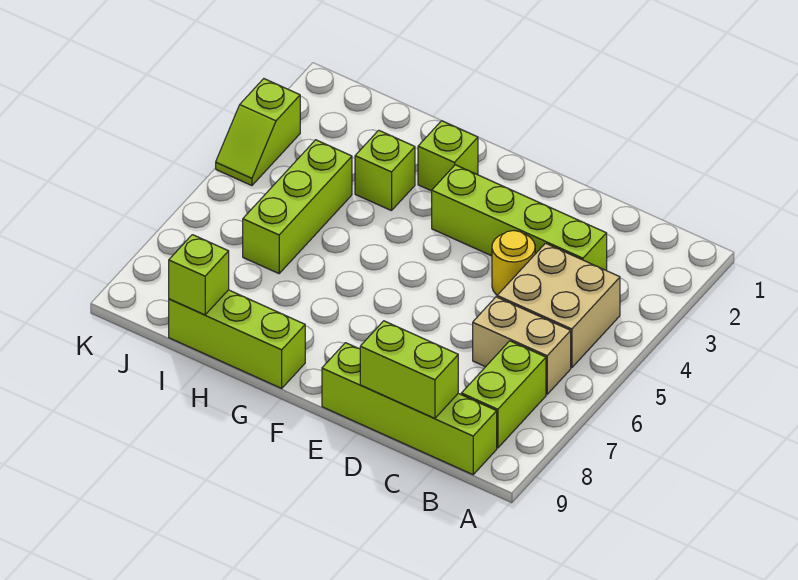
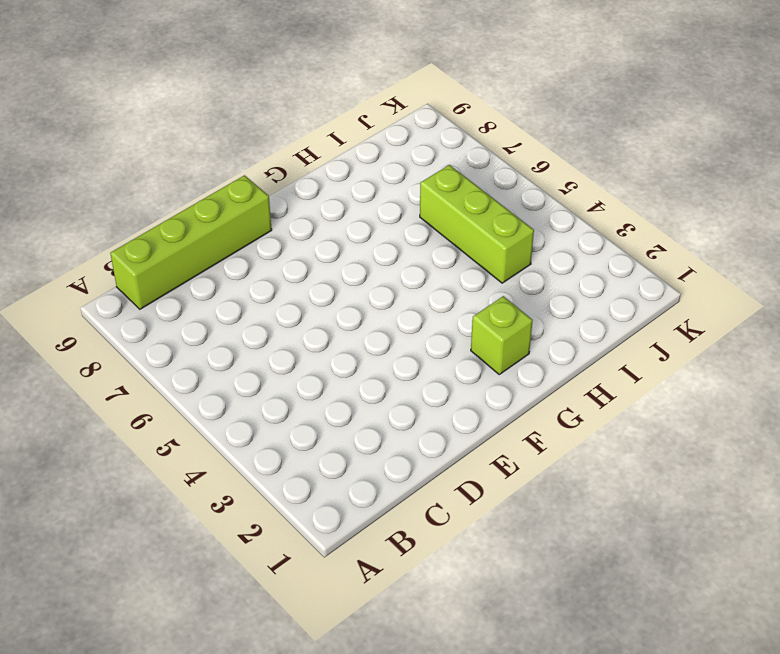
none -> tan brick B4:C5 level 1
none -> tan brick B6:C6 level 1
none -> lime brick B7:B8 level 1

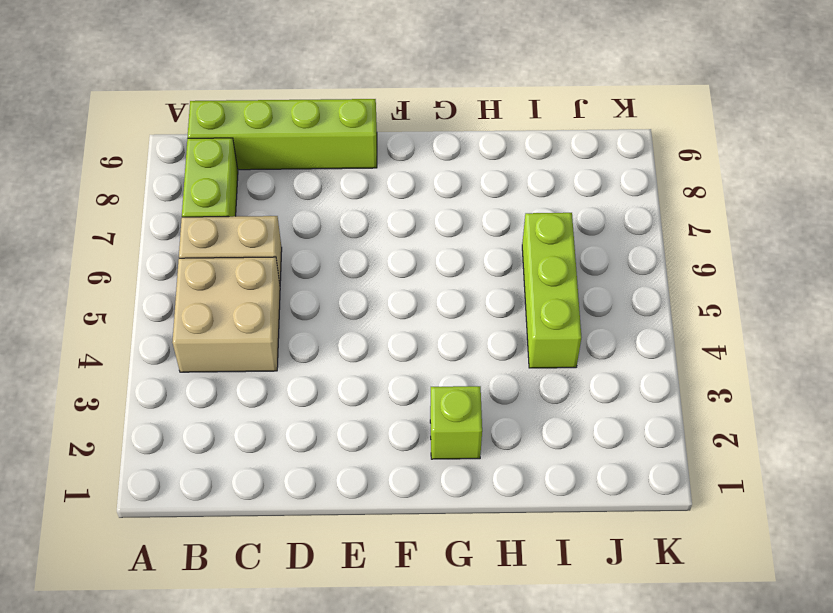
none -> lime brick C3:F3 level 1
none -> yellow round brick D4 level 1
none -> lime brick G9:I9 level 1

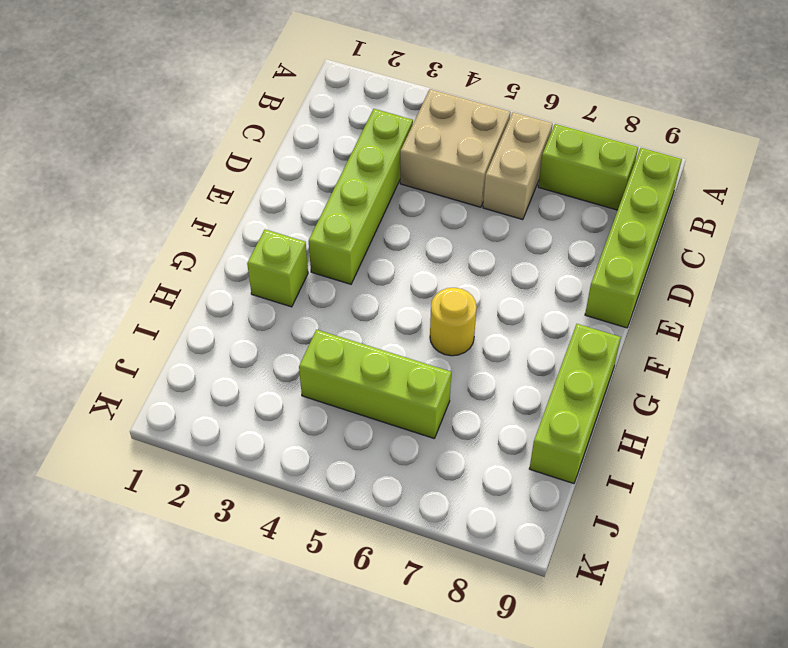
yellow round brick G6 level 1 -> yellow round brick D4 level 1
none -> lime brick H3 level 1
none -> lime slope K3:K4 level 1 top 3
none -> lime brick C9:D9 level 2

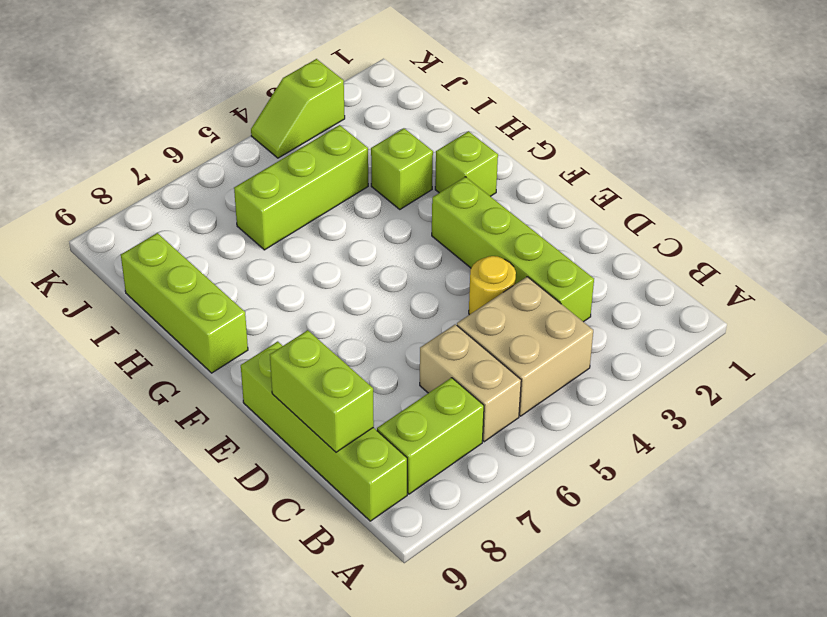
none -> lime brick I9 level 2

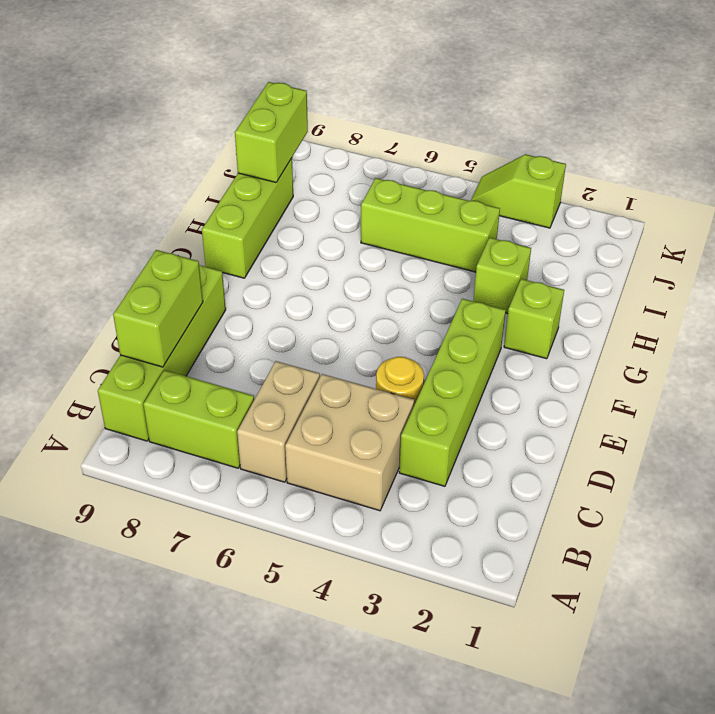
lime brick I9:J9 level 2 -> lime brick I9 level 2

